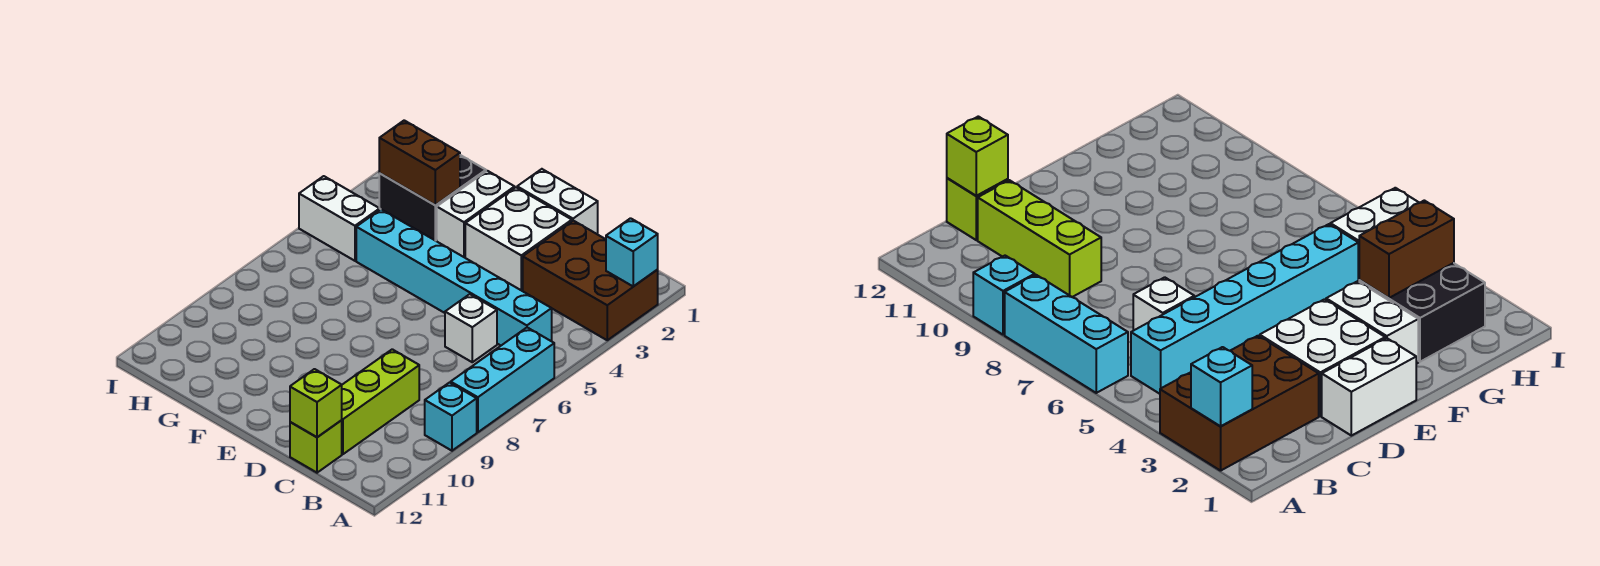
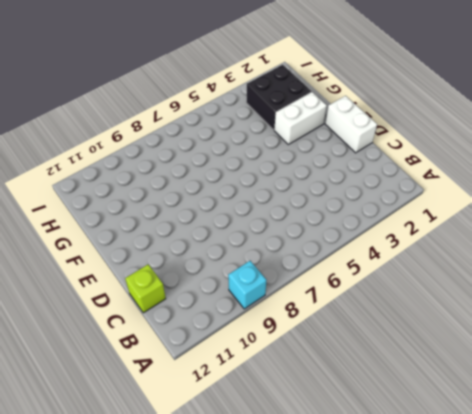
none -> brown brick A2:C3 level 1
none -> cyan brick A6:A8 level 1
none -> cyan brick B5:G5 level 1

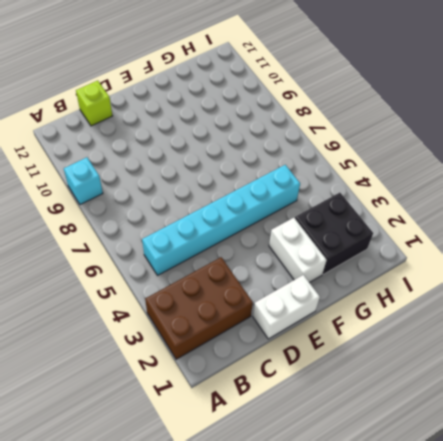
none -> cyan brick A6:A8 level 1
none -> white brick C6 level 1
none -> lime brick C9:C11 level 1

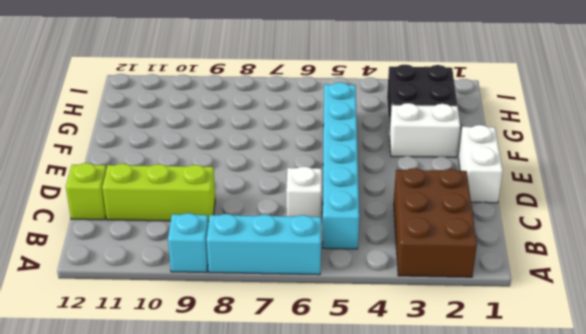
none -> white brick D2:E3 level 1
none -> white brick H5:I5 level 1
none -> cyan brick A2 level 2

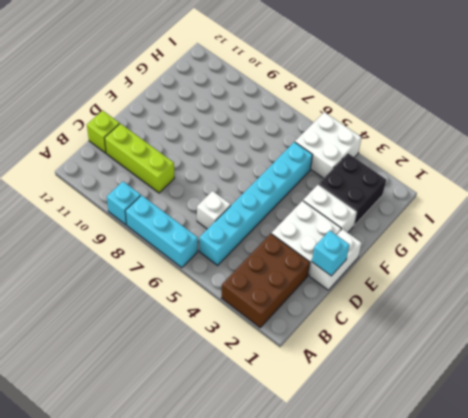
cyan brick D1 level 2 -> cyan brick A2 level 2
white brick H4:I5 level 1 -> white brick H5:I5 level 1
none -> lime brick C12 level 2
none -> brown brick G3:H3 level 2

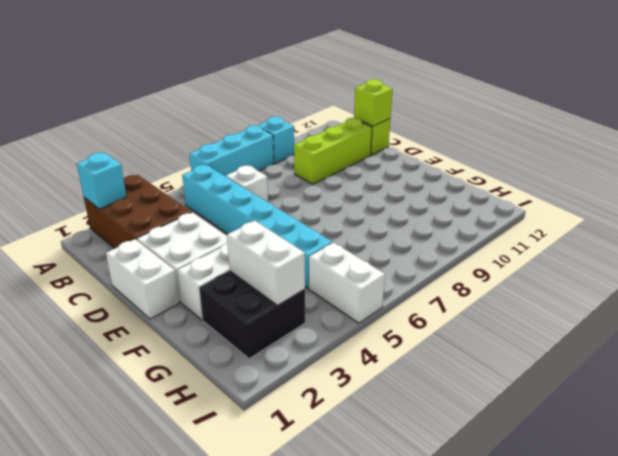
white brick G3:H3 level 2 -> brown brick G3:H3 level 2

